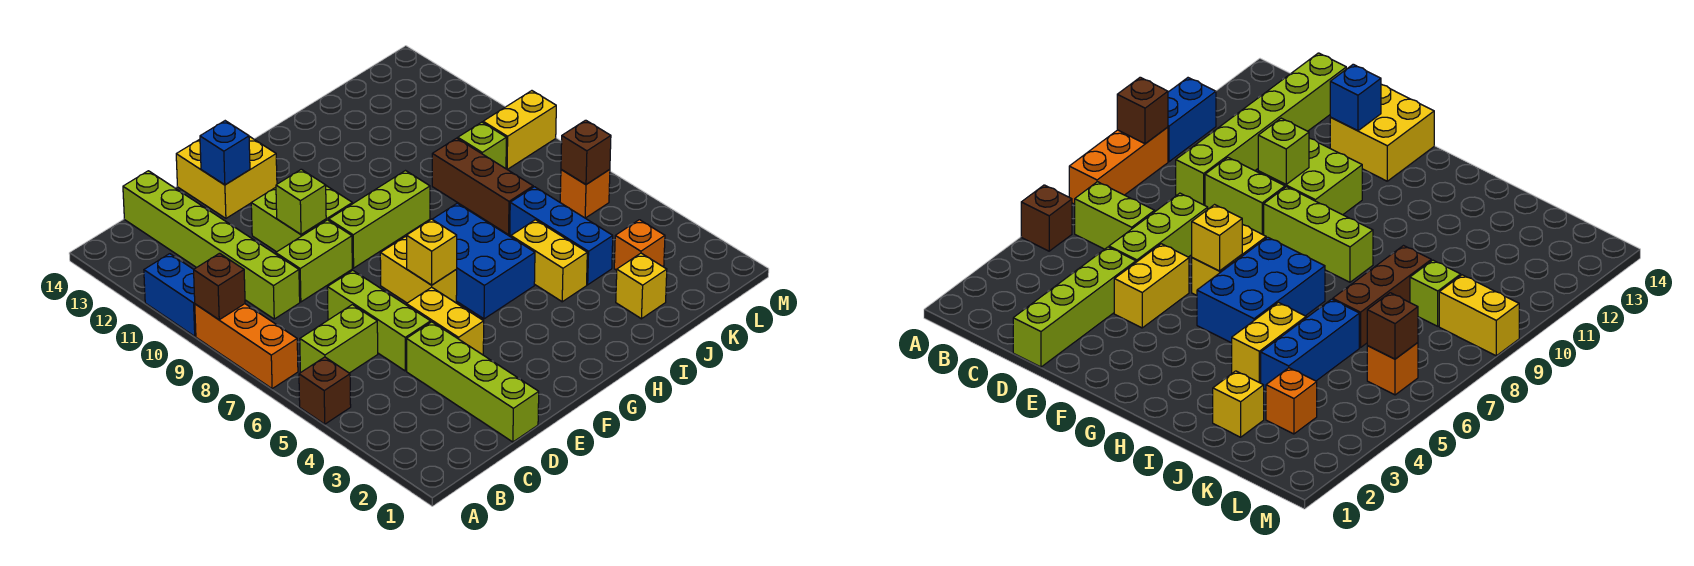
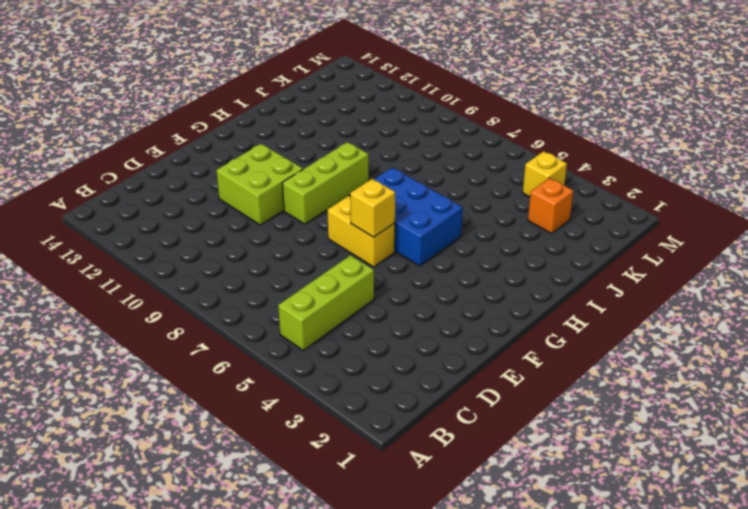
lime brick B5:D5 level 1 -> lime brick D5:D7 level 1
yellow brick L4 level 1 -> yellow brick J2 level 1
none -> brown brick A5 level 1
none -> orange brick A7:A9 level 1
none -> blue brick A10:A11 level 1

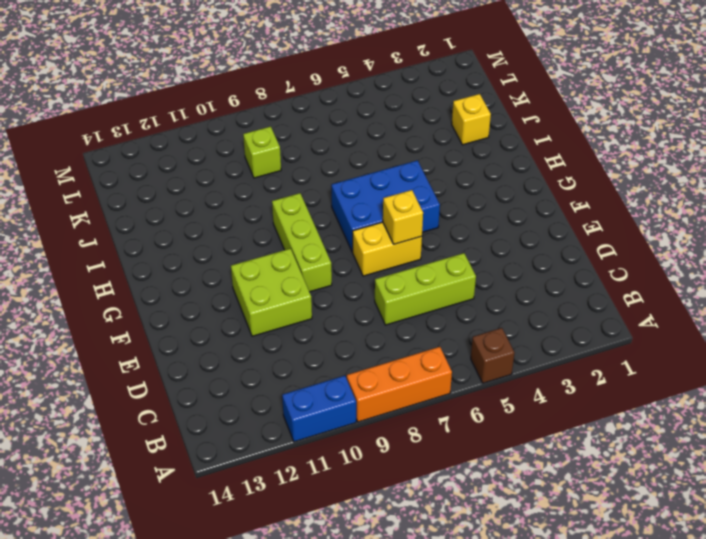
none -> lime brick B6:C6 level 1
none -> lime brick C9:C14 level 1
none -> lime brick D1:D4 level 1

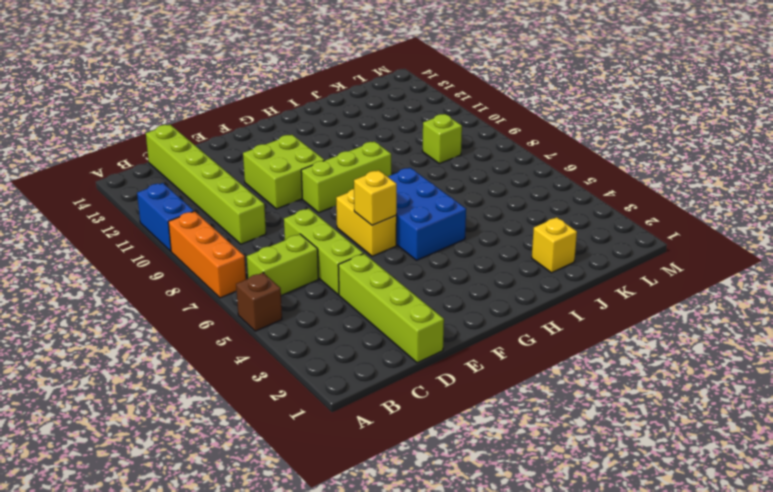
none -> lime brick D9:E9 level 1
none -> yellow brick E4:E5 level 1
none -> yellow brick E13:F14 level 1

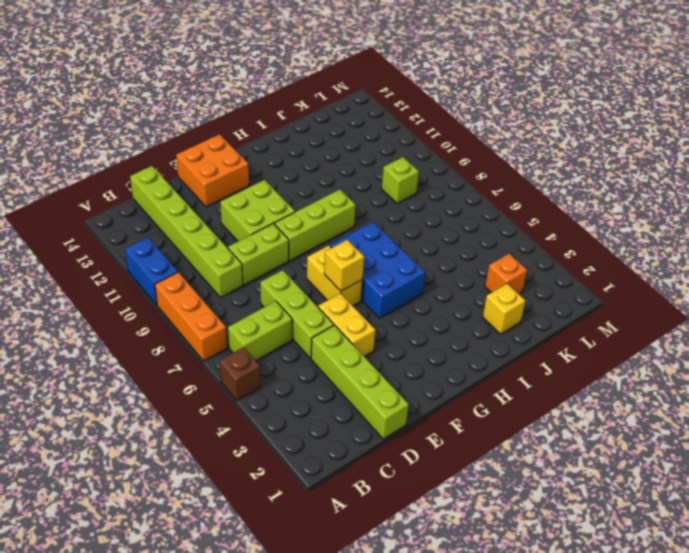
orange brick E13:F14 level 1 -> yellow brick E13:F14 level 1
none -> yellow brick I4:I5 level 1
none -> blue brick J4:J6 level 1
none -> brown brick J7:J9 level 1

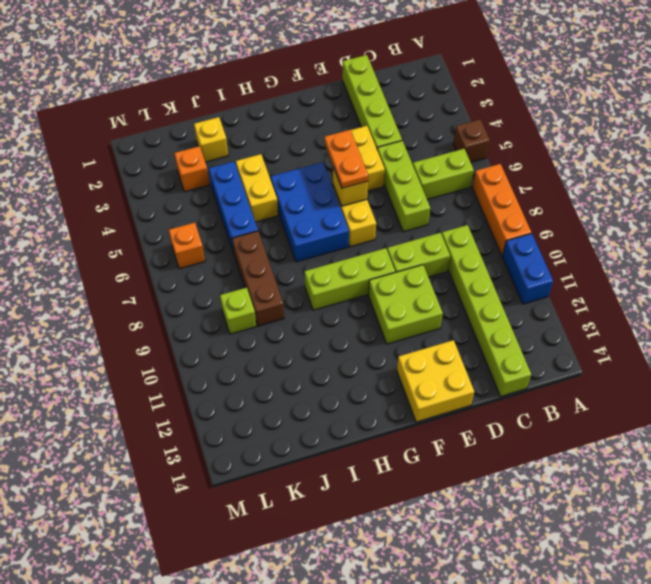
orange plate F5:F6 level 3 -> none
none -> yellow brick L9:M9 level 1
none -> brown brick A9 level 2
none -> lime brick E10 level 2

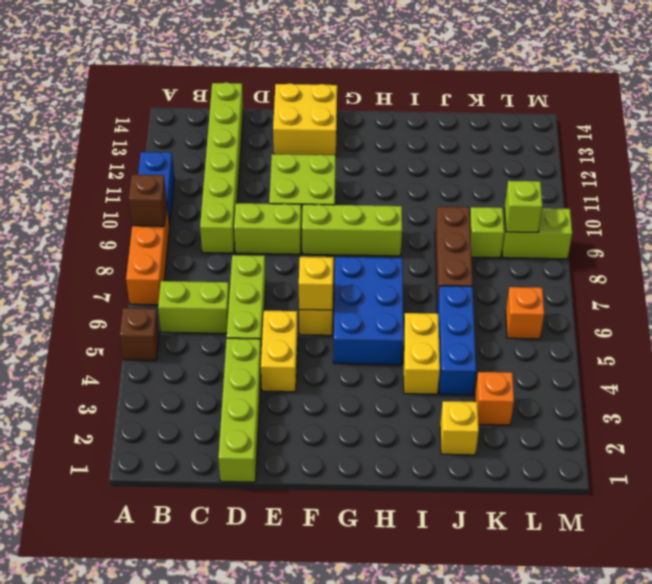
lime brick L9:M9 level 1 -> yellow brick L9:M9 level 1
lime brick L9 level 2 -> lime brick E10 level 2
none -> blue brick E13 level 2
none -> brown brick L6 level 2

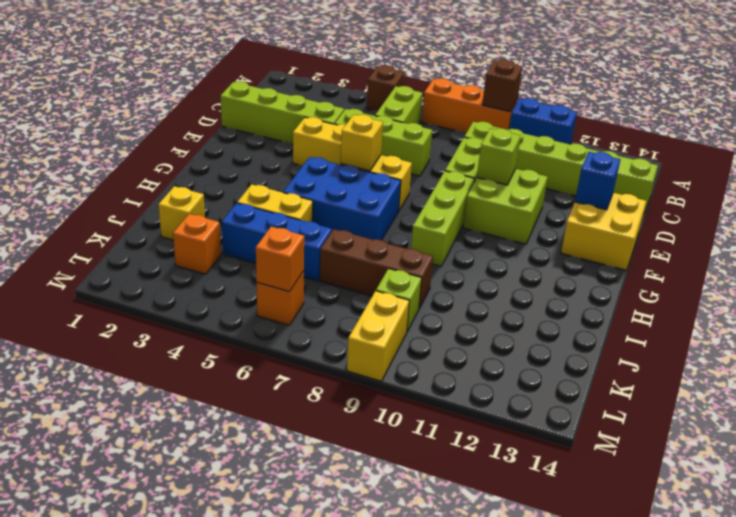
orange brick L6 level 2 -> brown brick L6 level 2

